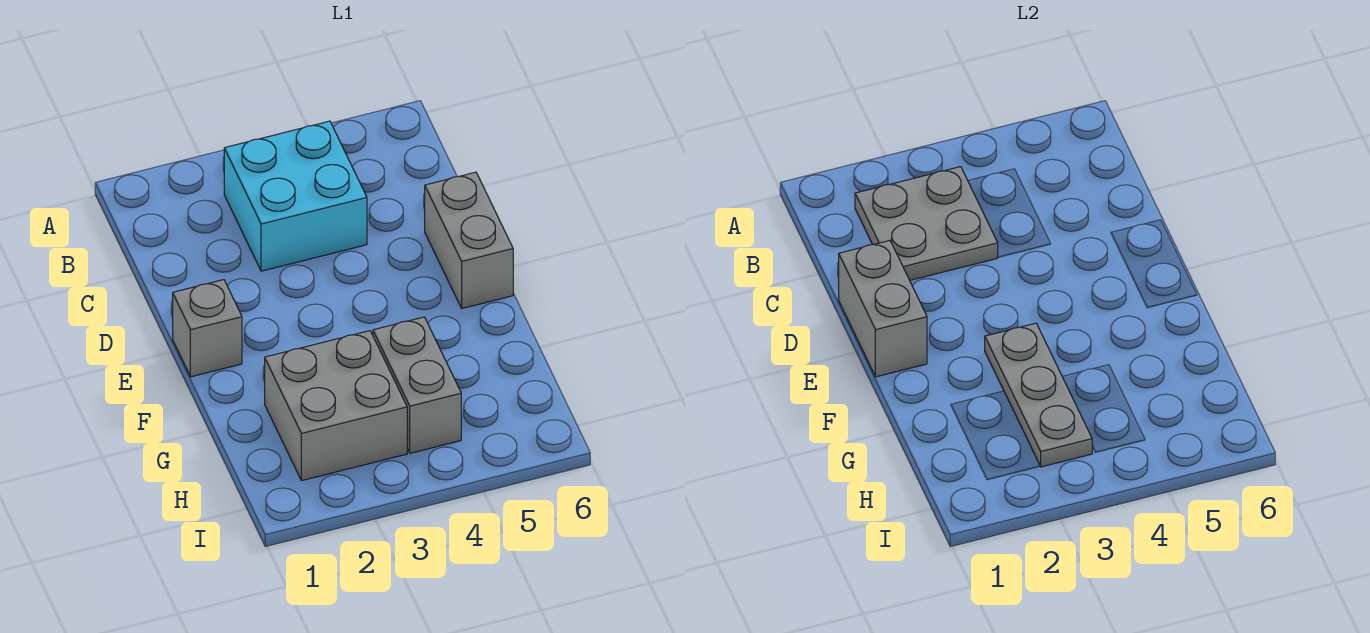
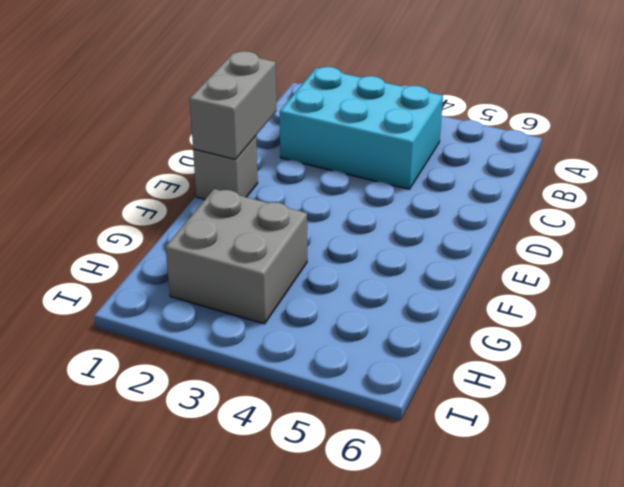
cyan brick B2:C4 level 1 -> cyan brick B3:C4 level 1
none -> grey brick D6:E6 level 1
none -> grey brick G4:H4 level 1

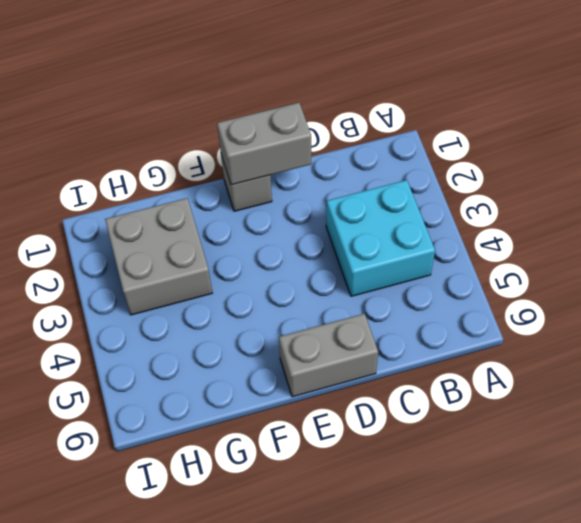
none -> grey brick G4:H4 level 1
none -> grey plate B2:C3 level 2

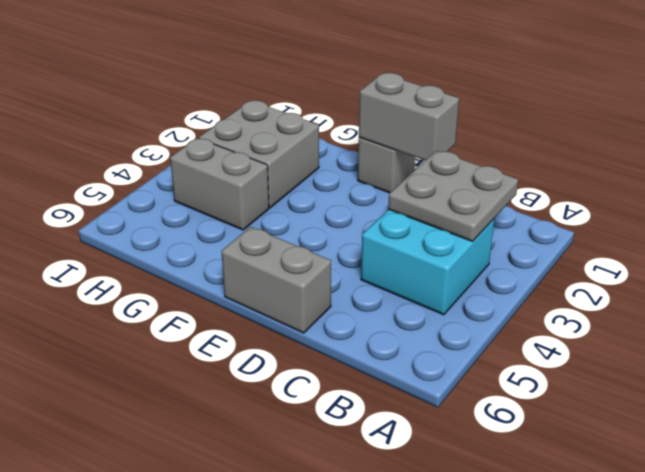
none -> grey plate F3:H3 level 2

